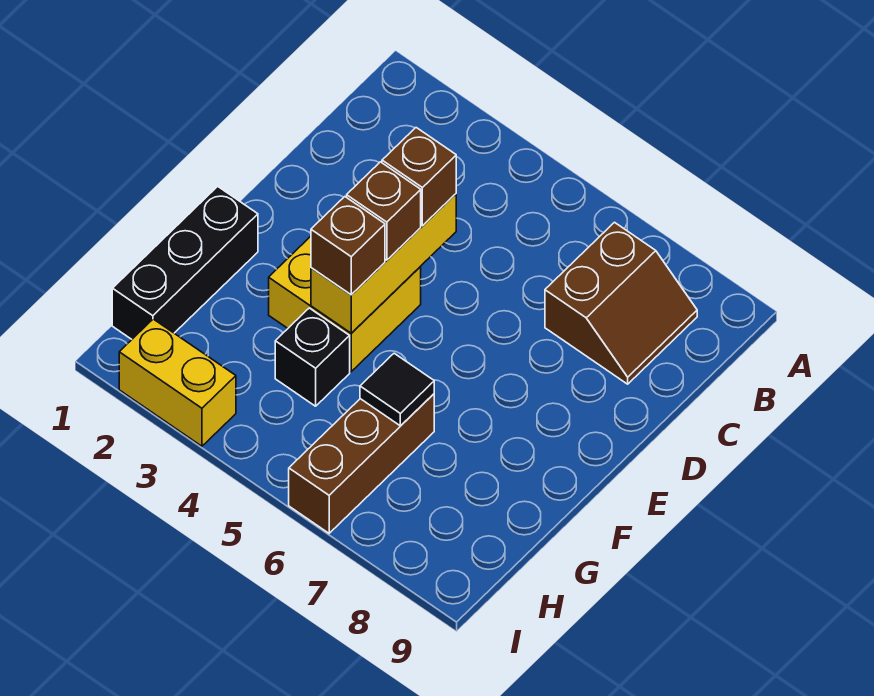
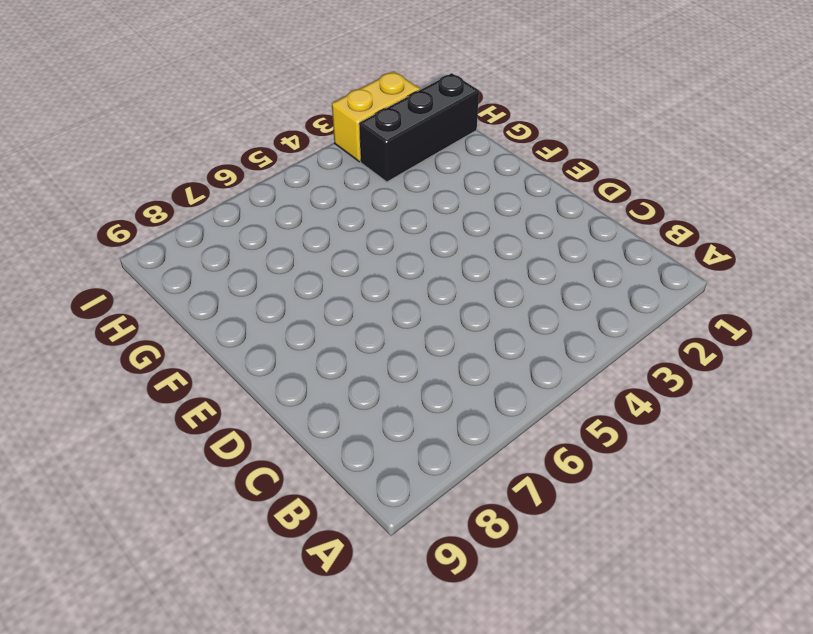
black brick H1:H3 level 1 -> black brick F1:H1 level 1
none -> brown slope B7:C8 level 1 top 7
none -> yellow brick E3:F4 level 1

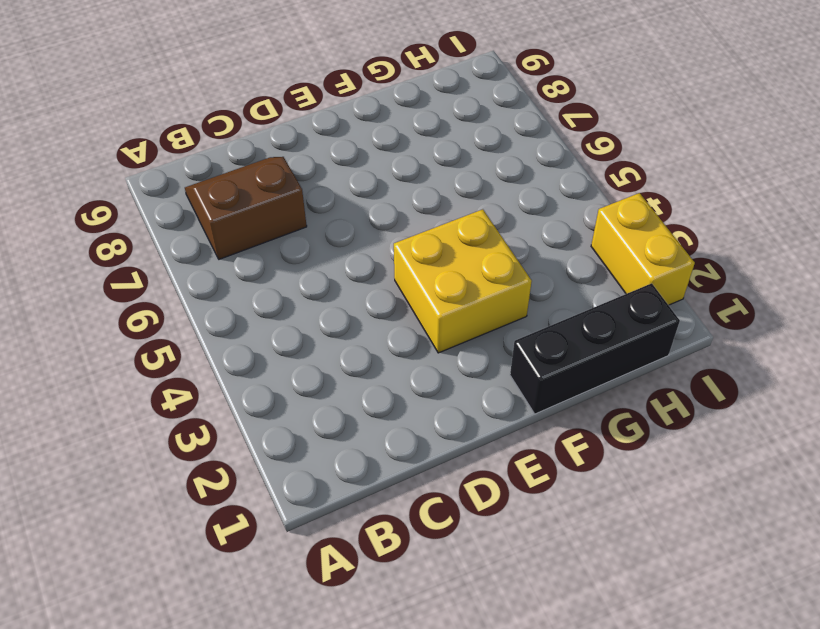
none -> black brick G4 level 1
none -> brown brick G6:I6 level 1

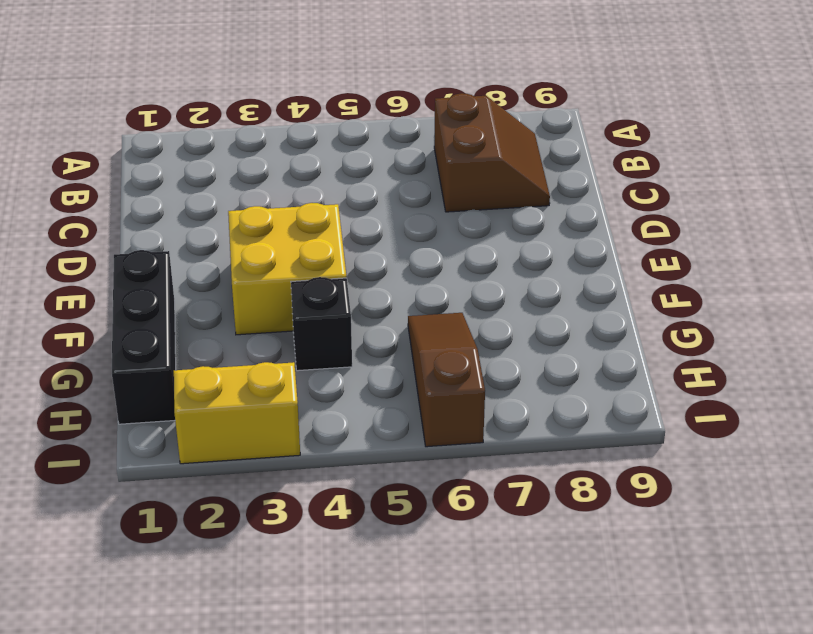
brown slope G6:I6 level 1 top I -> brown brick G6:I6 level 1
none -> yellow brick D4:F4 level 2
none -> black tile G6 level 2

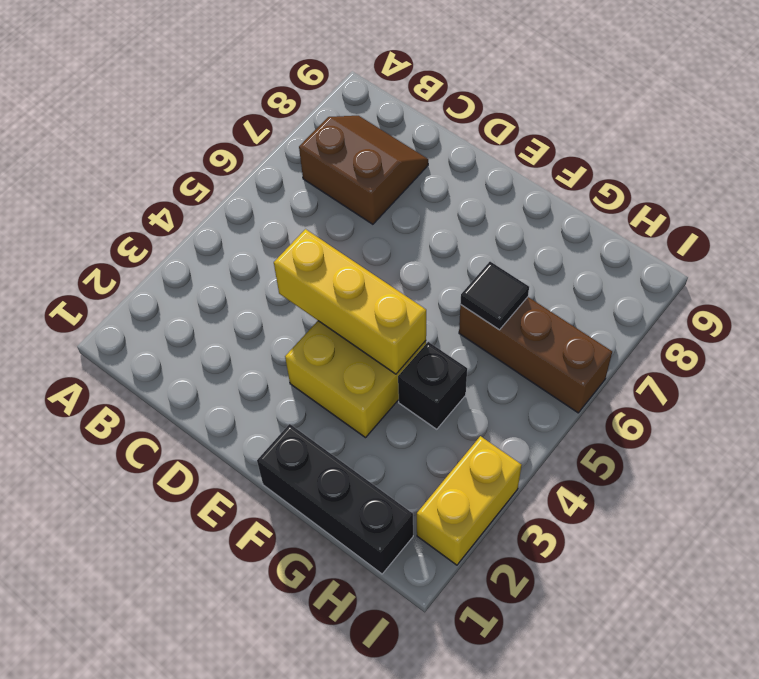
none -> brown brick D4 level 3
none -> brown brick E4 level 3

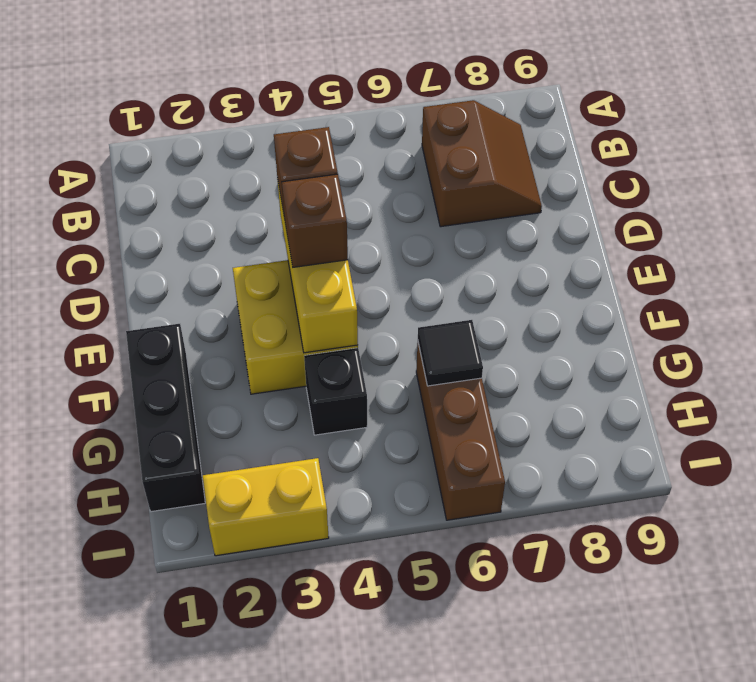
none -> brown brick F4 level 3

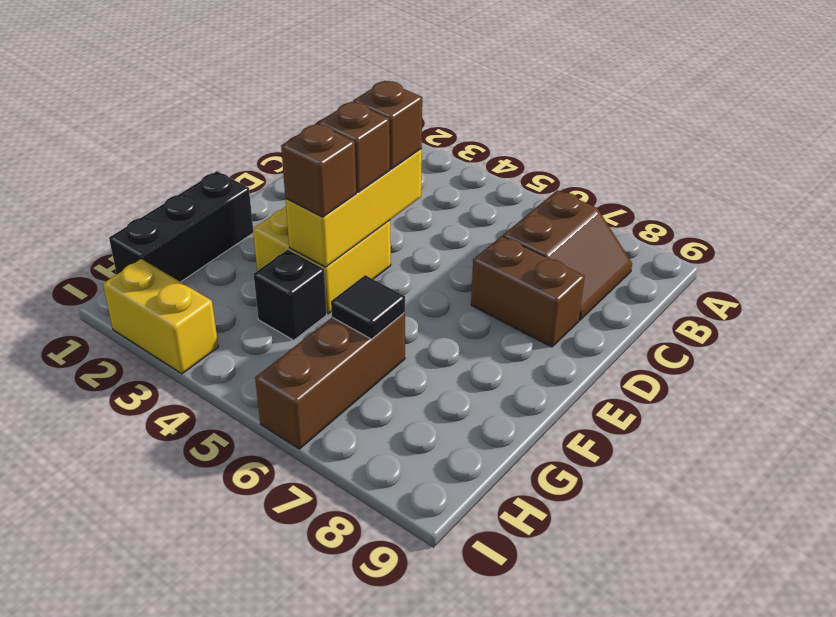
brown brick D7:D8 level 1 -> none

